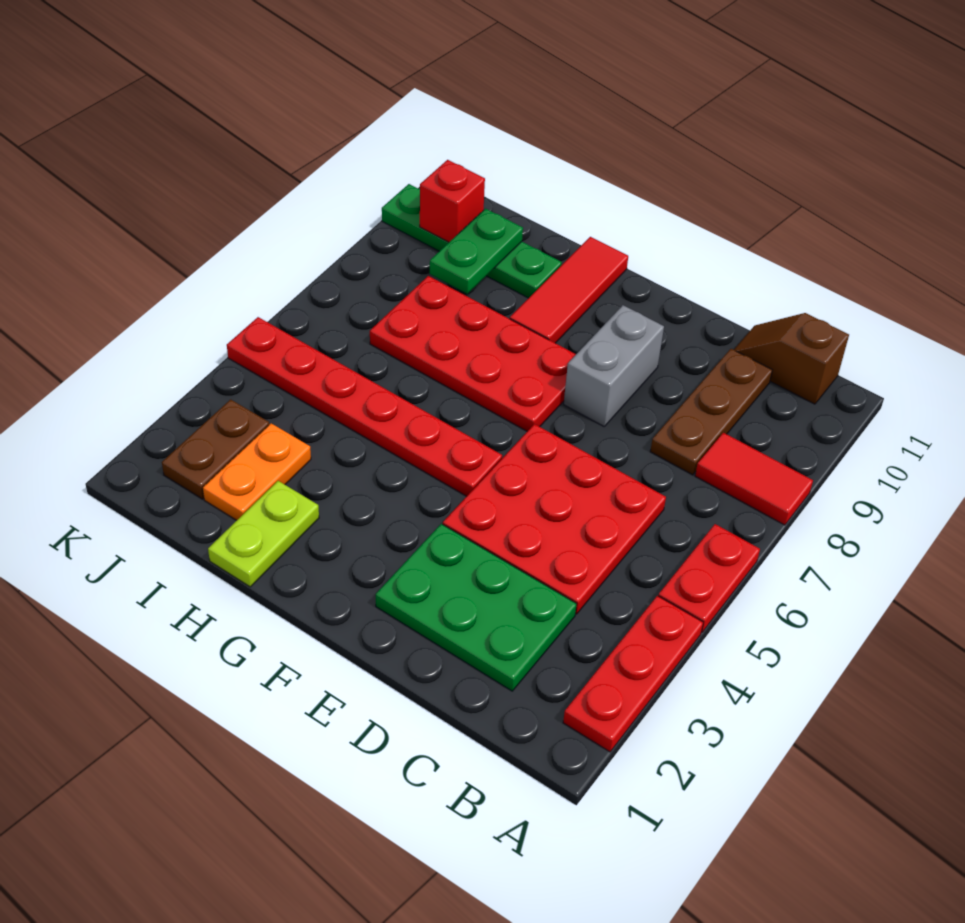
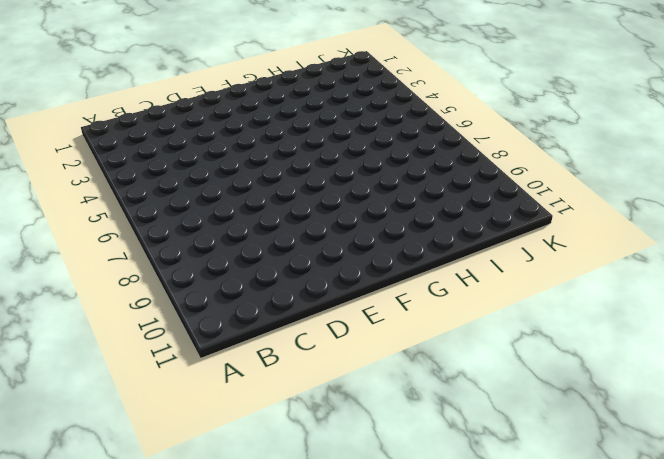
none -> red plate A2:A4 level 1
none -> red plate A5:A6 level 1
none -> red tile A8:B8 level 1

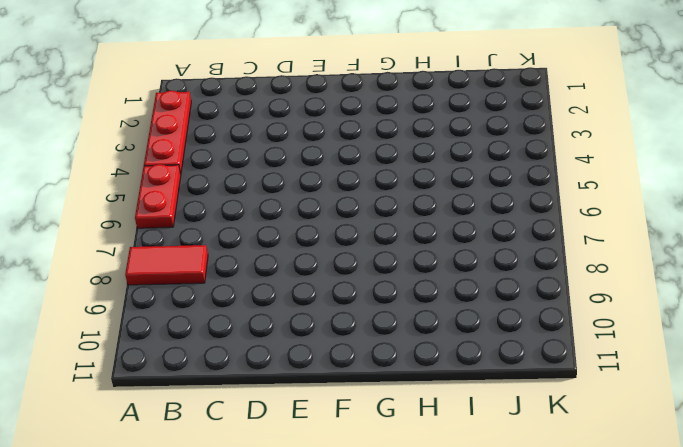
none -> brown slope B11:C11 level 1 top B
none -> green plate C2:E3 level 1
none -> red plate C4:E6 level 1

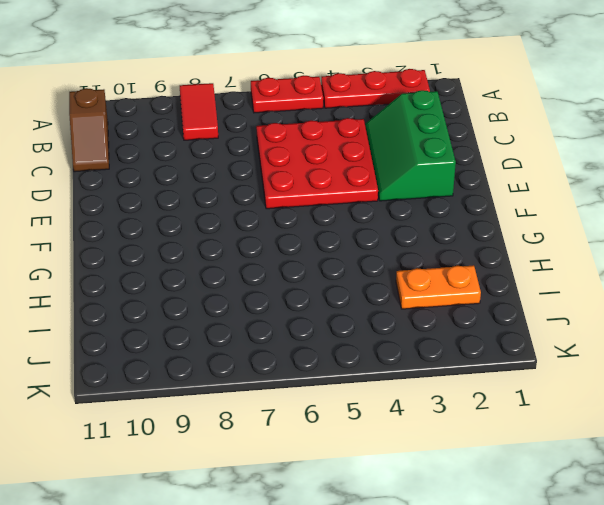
green slope C2:E3 level 1 top 2 -> green plate C2:E3 level 1
none -> brown plate C8:C10 level 1
none -> grey brick E8:E9 level 1
none -> red plate F5:K5 level 1

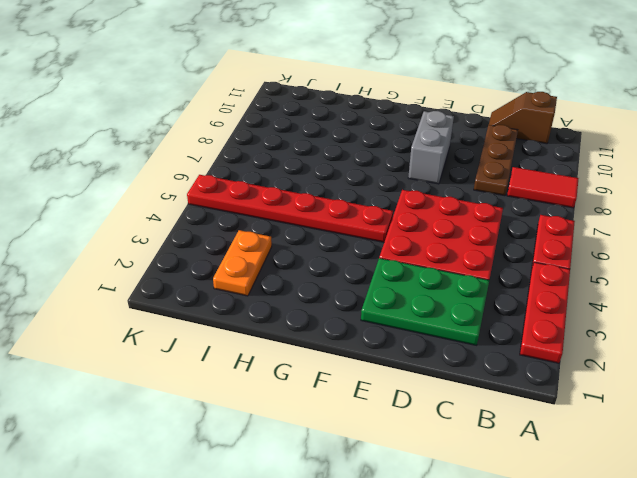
none -> red plate F7:I8 level 1
none -> red tile G9:G11 level 1
none -> lime plate H1:H2 level 1

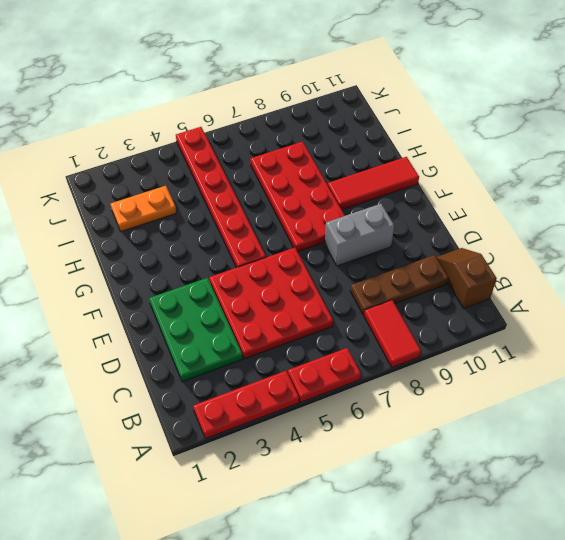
none -> lime plate H1:H2 level 1
none -> green plate H10:K10 level 1
none -> brown plate J2:J3 level 1

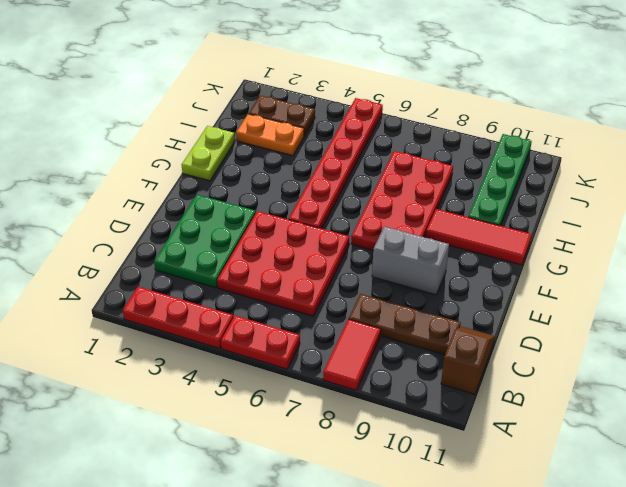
lime plate G1:H1 level 1 -> lime plate H1:H2 level 1
none -> green plate I9:I10 level 2
none -> red brick J10 level 2

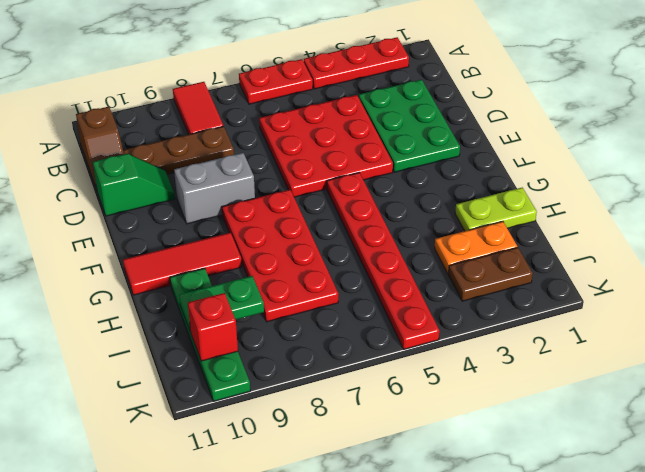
green slope D10:D11 level 1 top 11 -> none

